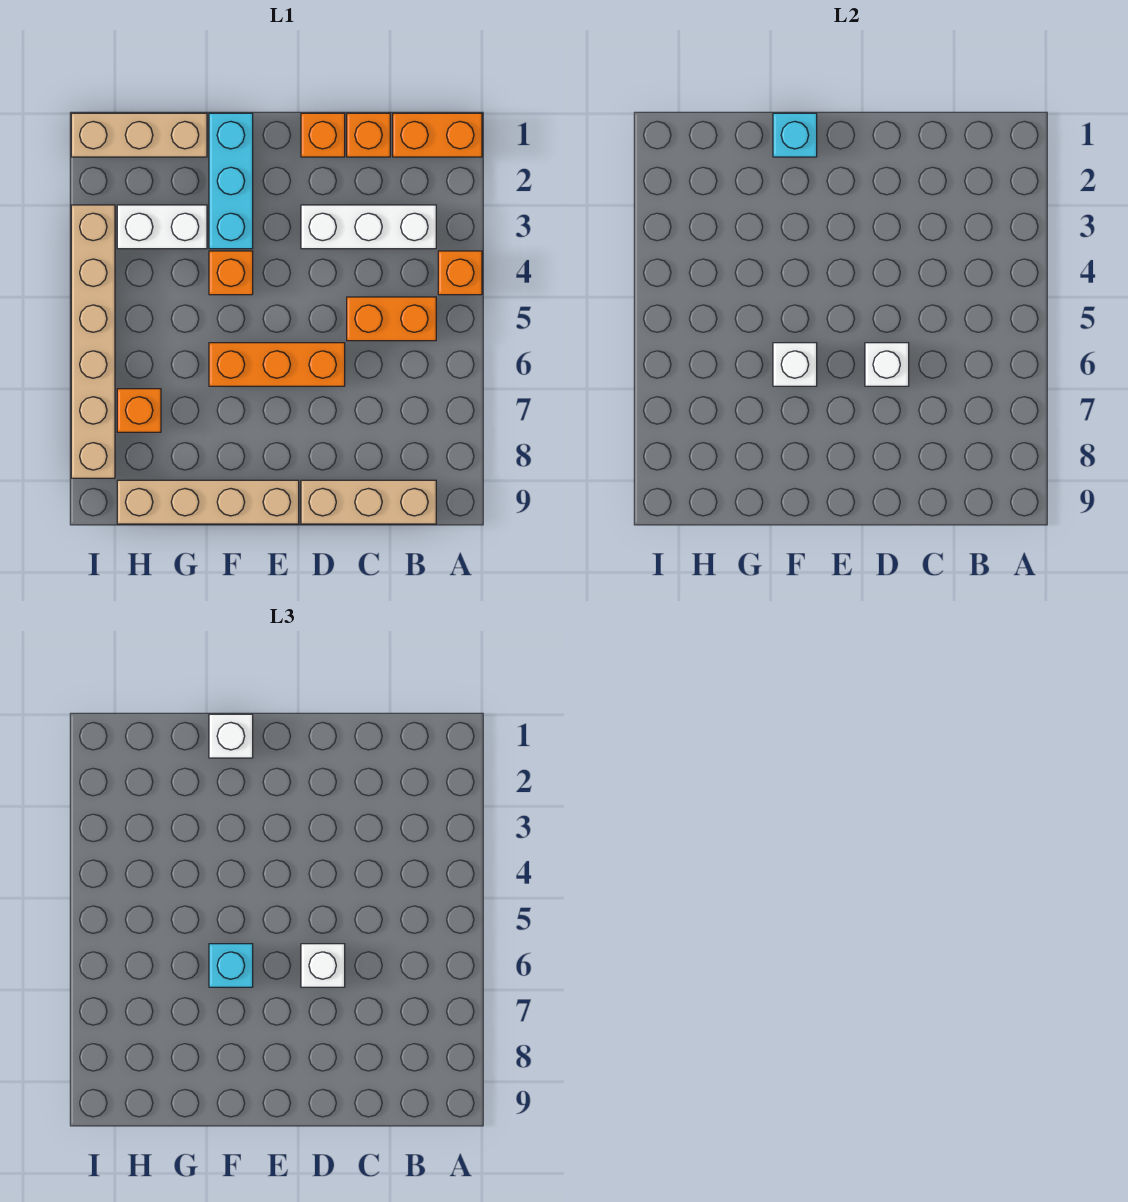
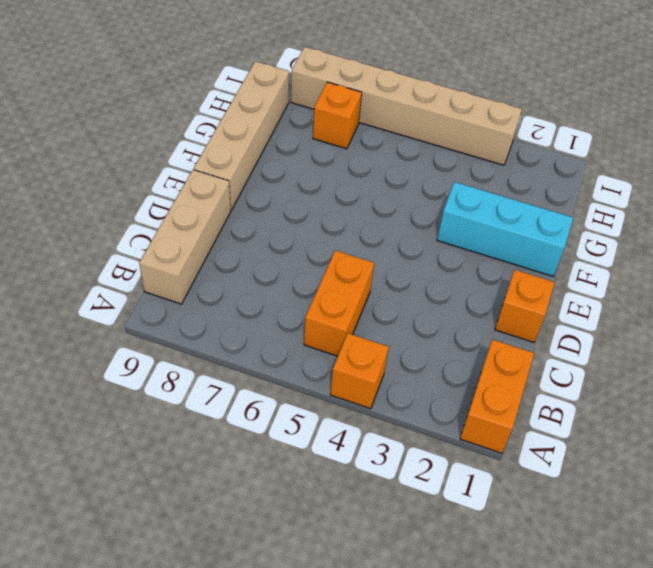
none -> white brick B3:D3 level 1
none -> orange brick C1 level 1
none -> orange brick D6:F6 level 1

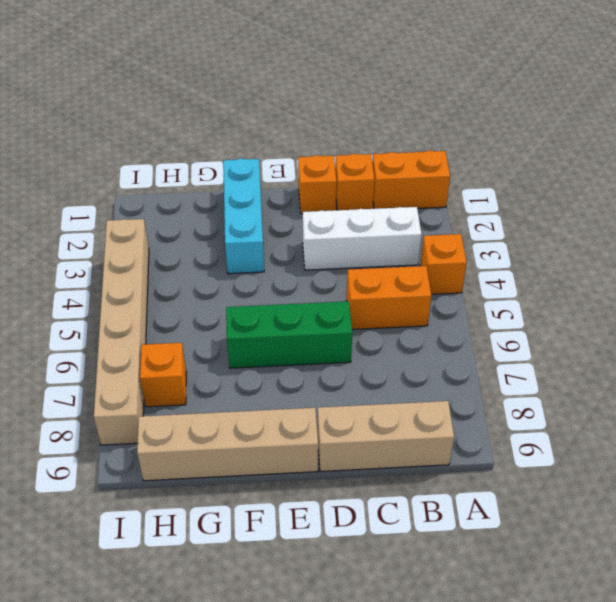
green brick D6:F6 level 1 -> orange brick D6:F6 level 1
none -> orange brick F4 level 1
none -> tan brick G1:I1 level 1
none -> white brick G3:H3 level 1

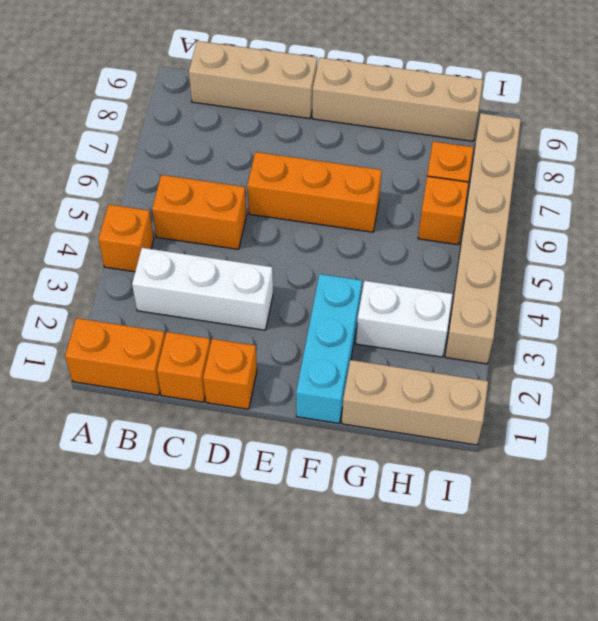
orange brick H6 level 1 -> orange brick F4 level 1
none -> white brick D6 level 2
none -> cyan brick F1 level 2
none -> white brick F6 level 2

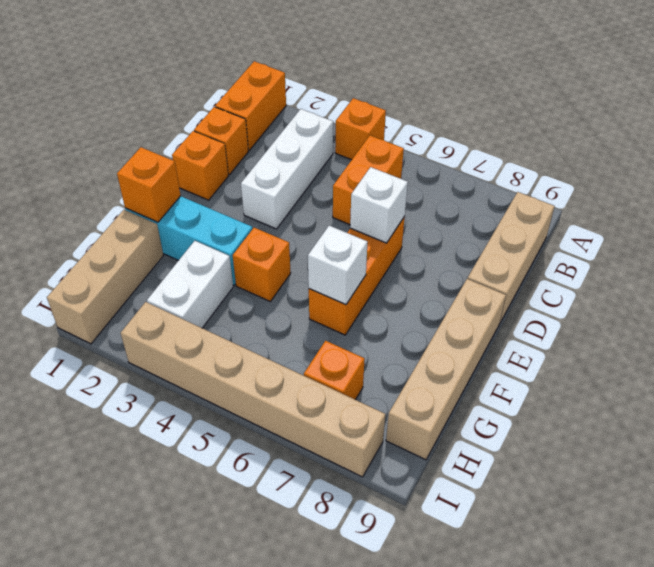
orange brick F1 level 2 -> cyan brick F1 level 2
none -> white brick D6 level 3
none -> white brick F1 level 3
none -> cyan brick F6 level 3

